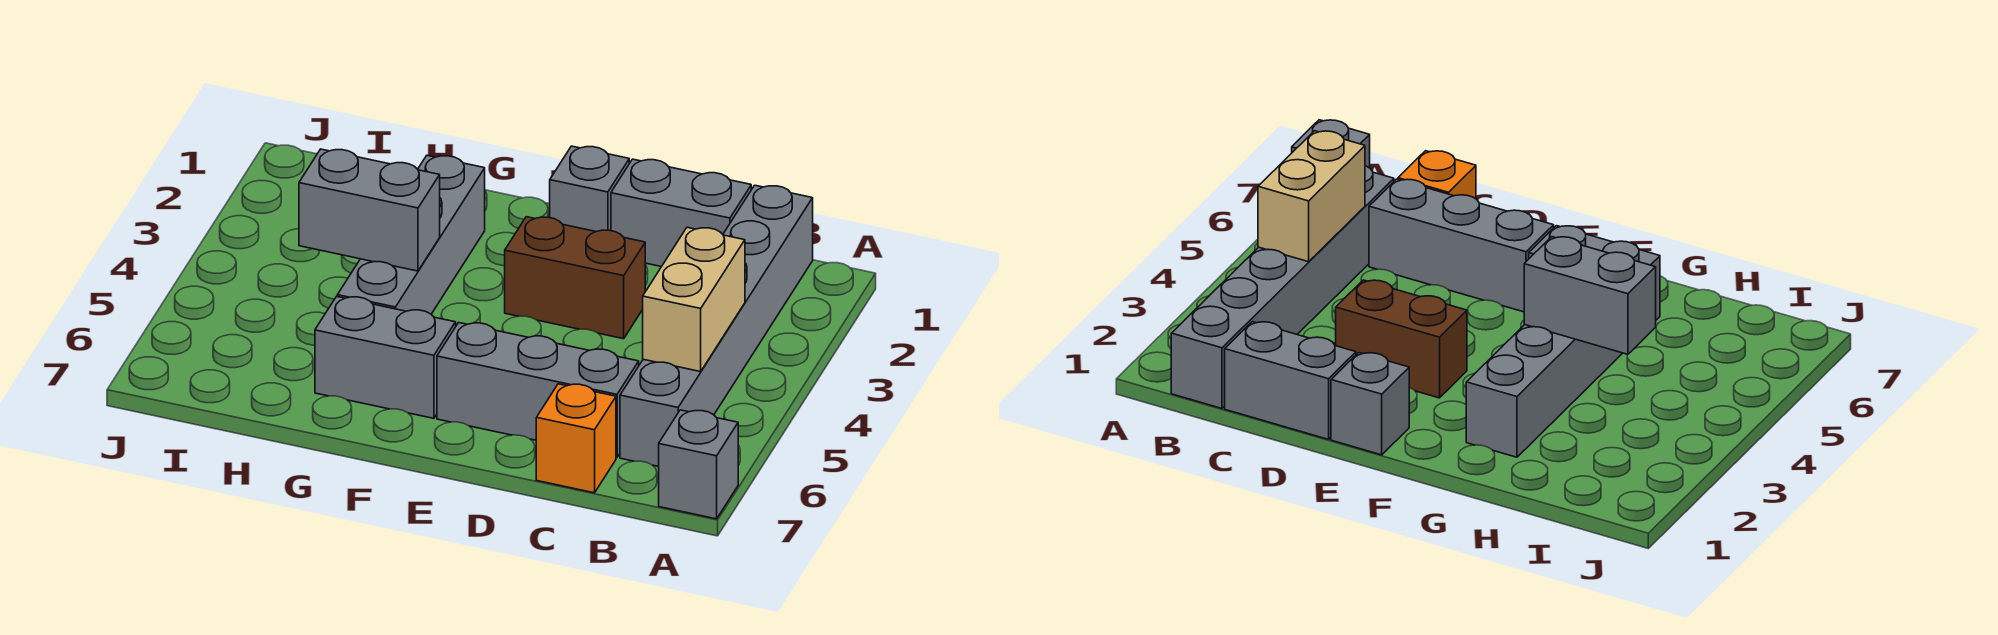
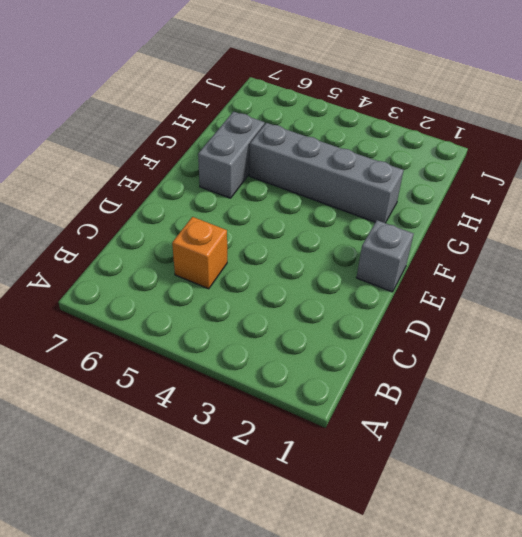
orange brick C5 level 1 -> orange brick C7 level 1
none -> grey brick A7 level 1
none -> grey brick B1:B6 level 1

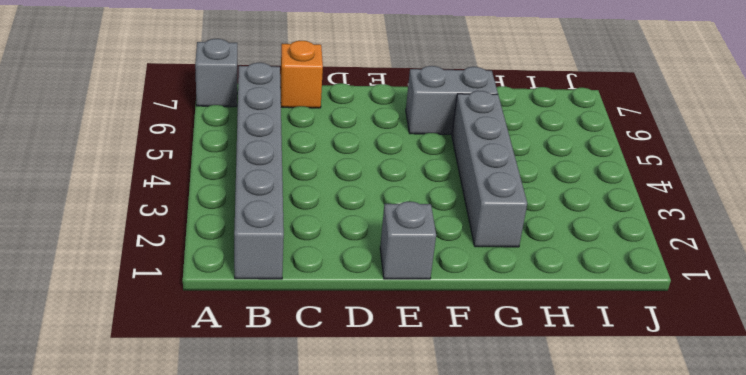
none -> grey brick C1:D1 level 1
none -> grey brick C6:E6 level 1

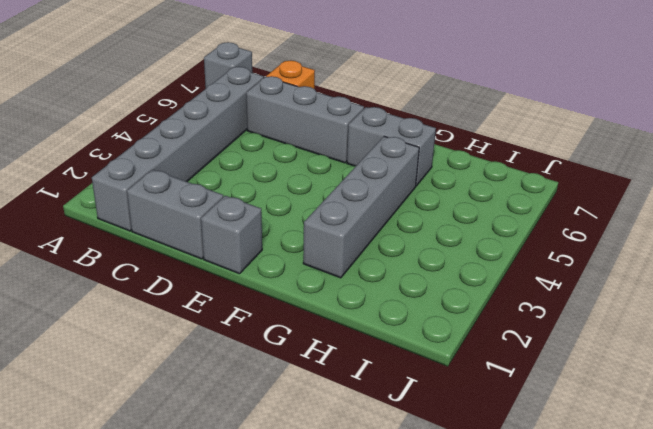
none -> brown brick D3:E3 level 1
none -> tan brick B4:B5 level 2

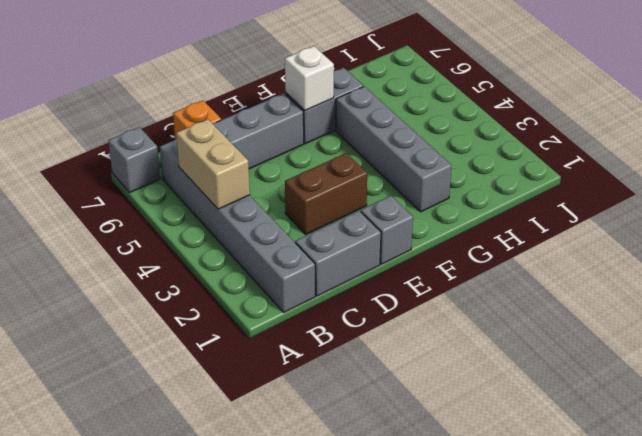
white brick F6 level 2 -> none
none -> grey brick G4:H4 level 2

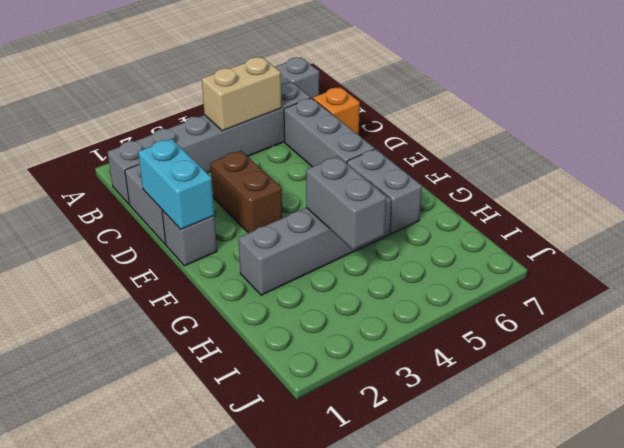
cyan brick D1:E1 level 2 -> none

